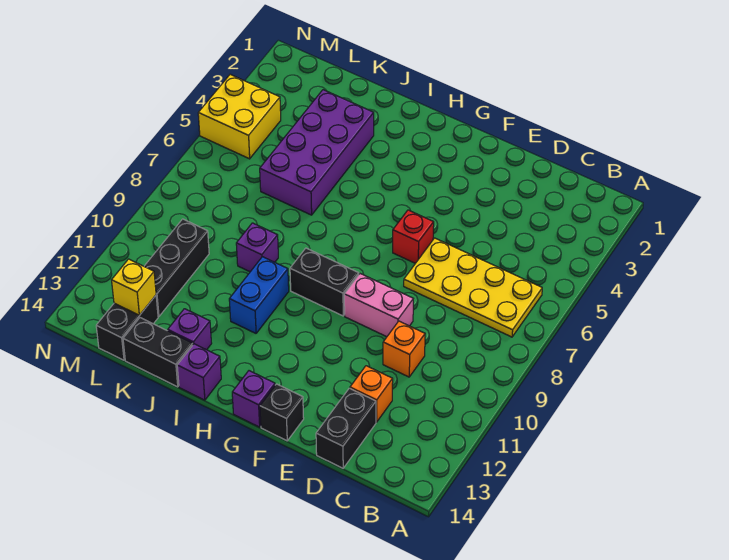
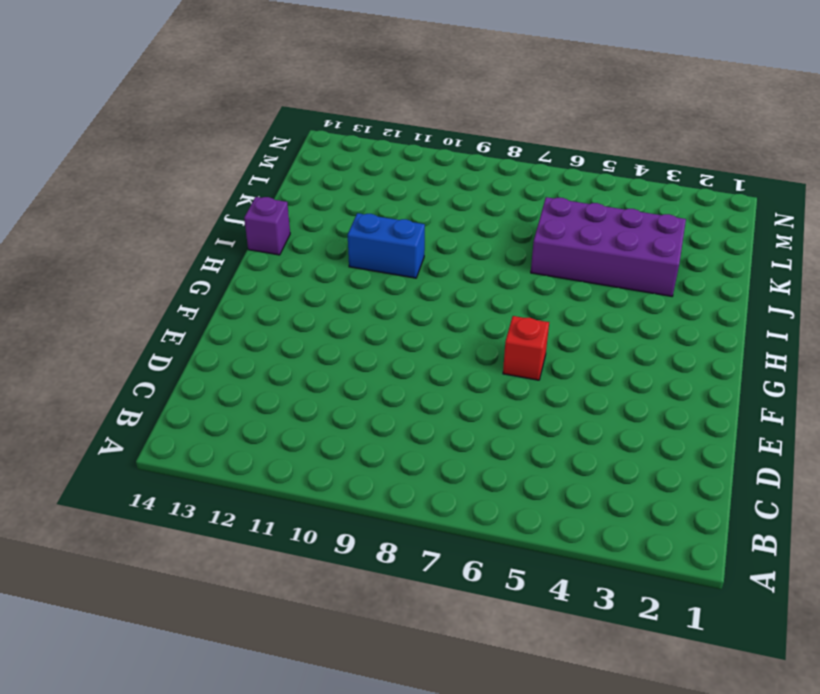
none -> yellow plate B6:E7 level 1
none -> orange brick D10 level 1
none -> orange brick D12 level 1

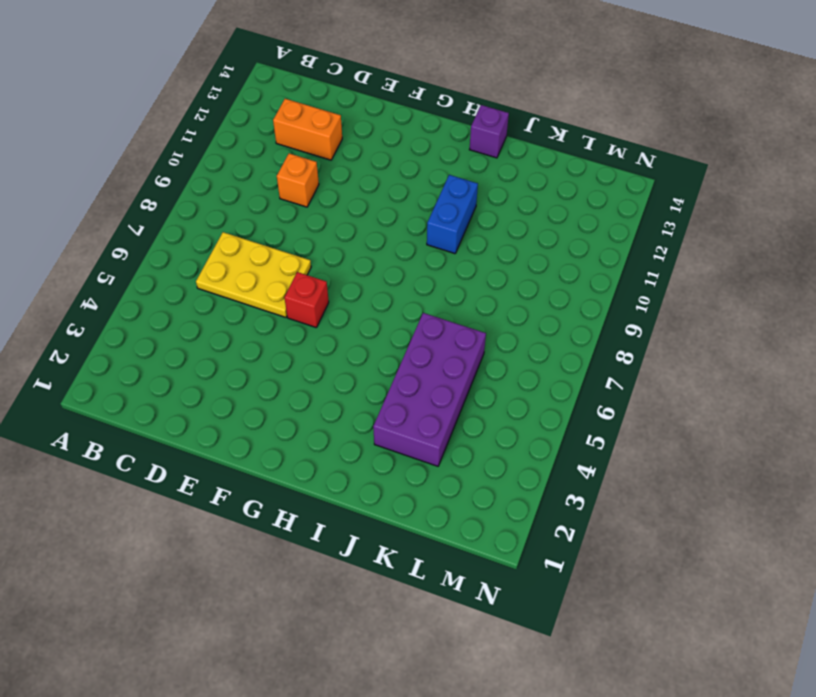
yellow plate C6:E7 level 1 -> yellow plate B6:E7 level 1
orange brick C12:D12 level 1 -> orange brick D12 level 1
none -> black brick D13:D14 level 1
none -> pink brick E9:F9 level 1
none -> black brick F14 level 1

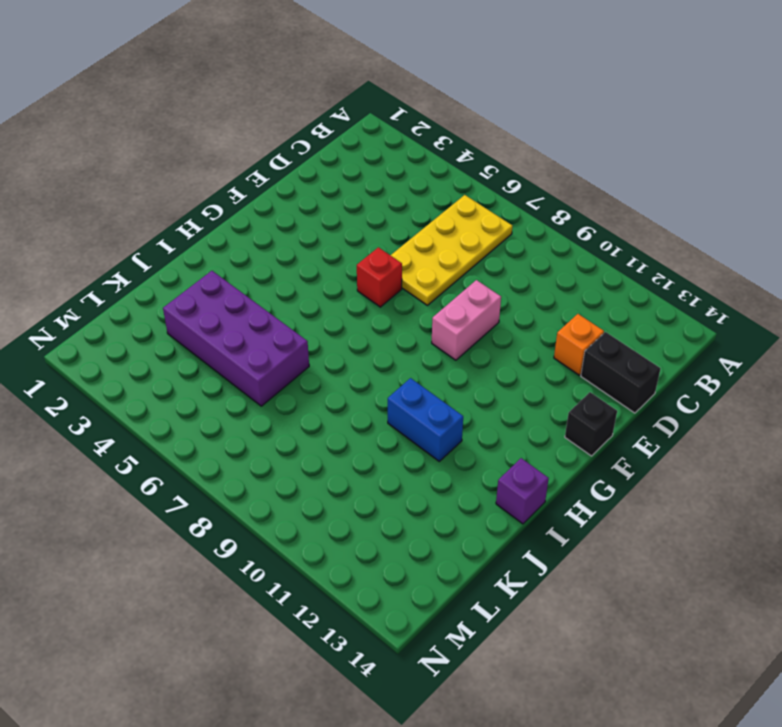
none -> orange brick D10 level 1
none -> black brick G9:H9 level 1
none -> purple brick G14 level 1

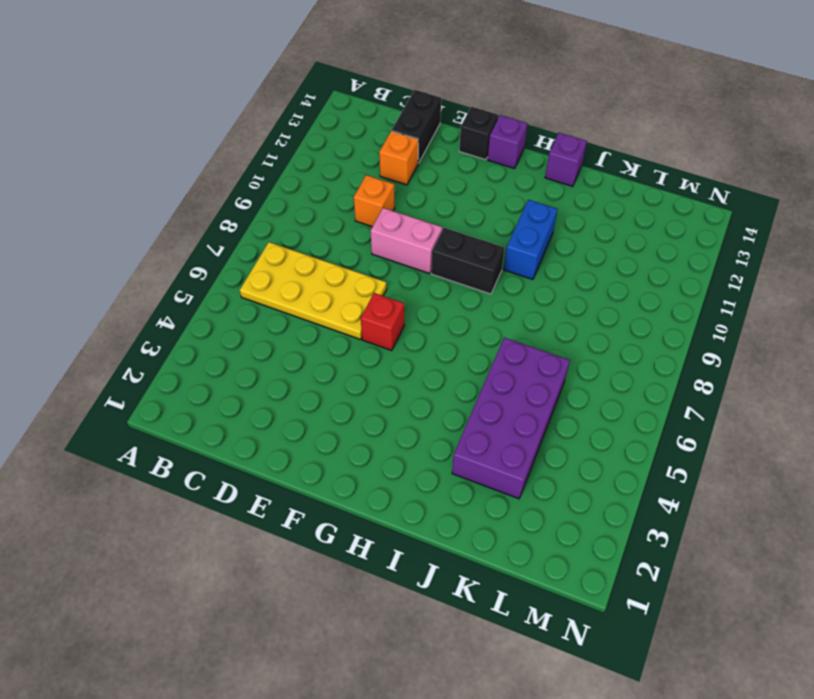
none -> purple brick J9 level 1
none -> purple brick J13 level 1
none -> black brick J14:K14 level 1

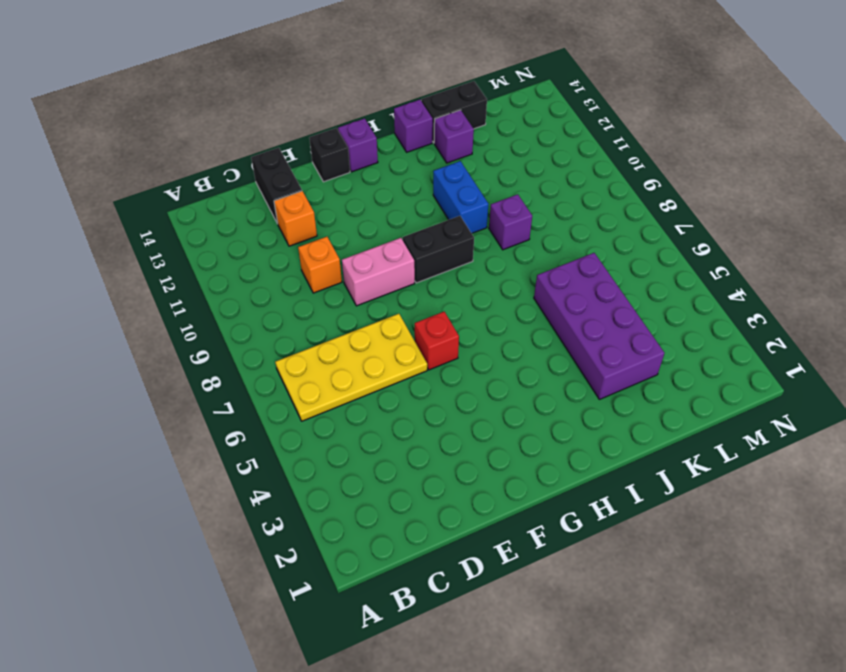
none -> black brick L10:L12 level 1
none -> black brick L13:L14 level 1
none -> yellow brick M4:N5 level 1

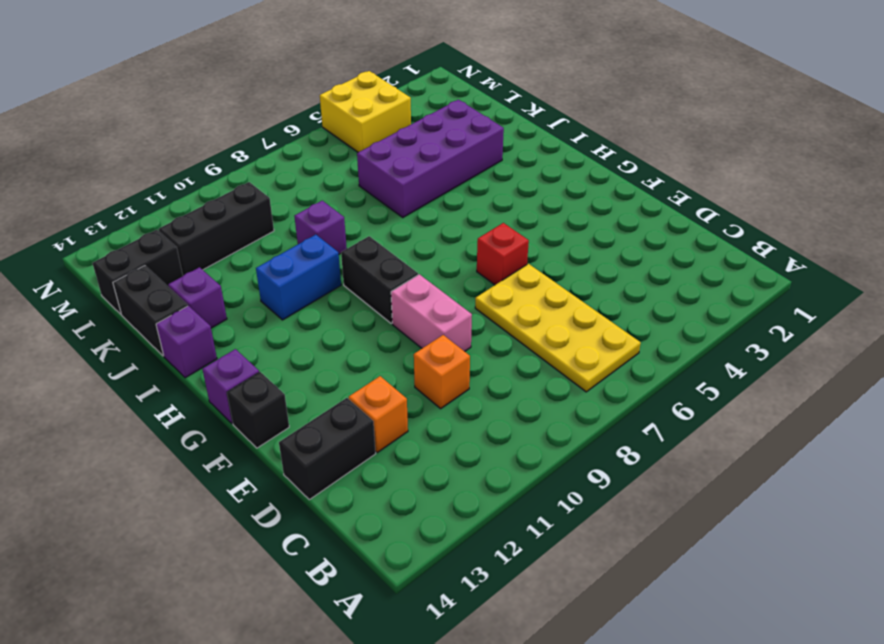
none -> yellow brick L13 level 2

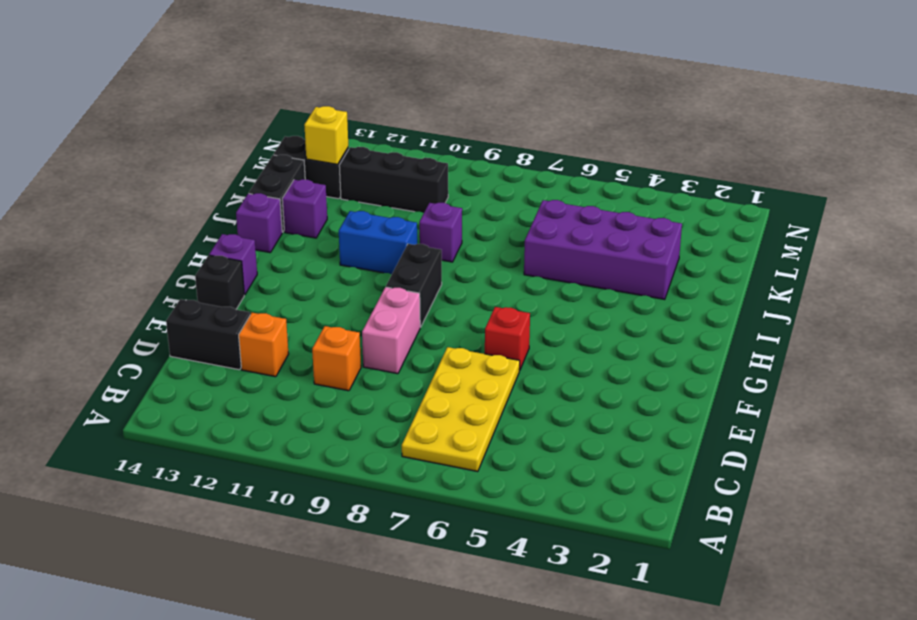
none -> yellow brick M4:N5 level 1

